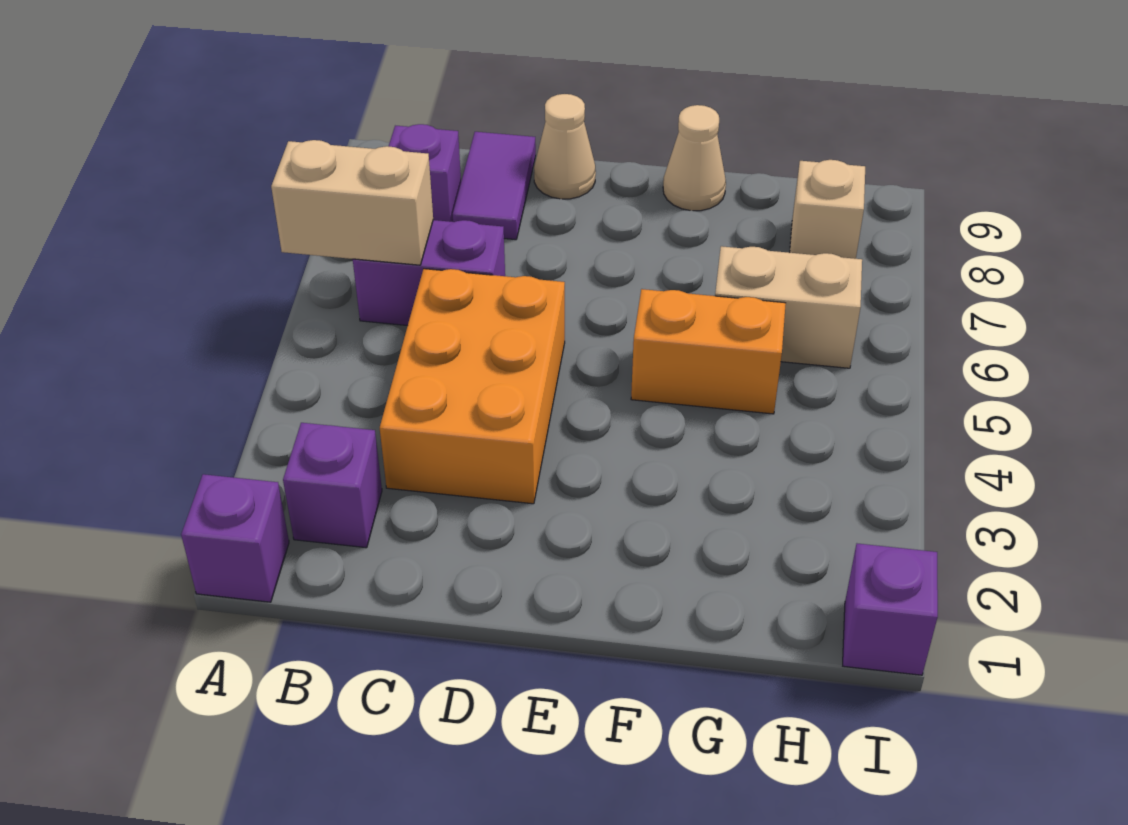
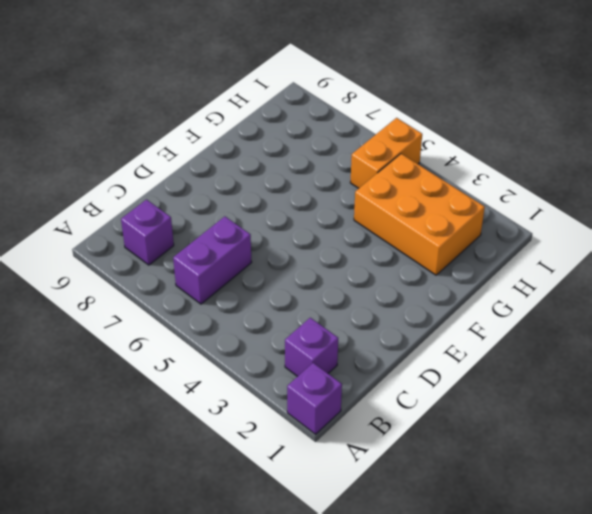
orange brick G2:H4 level 1 -> orange brick C3:D5 level 1
orange brick H5:I5 level 1 -> orange brick F5:G5 level 1
none -> purple tile C8:C9 level 1
none -> tan cone D9 level 1
none -> tan cone F9 level 1

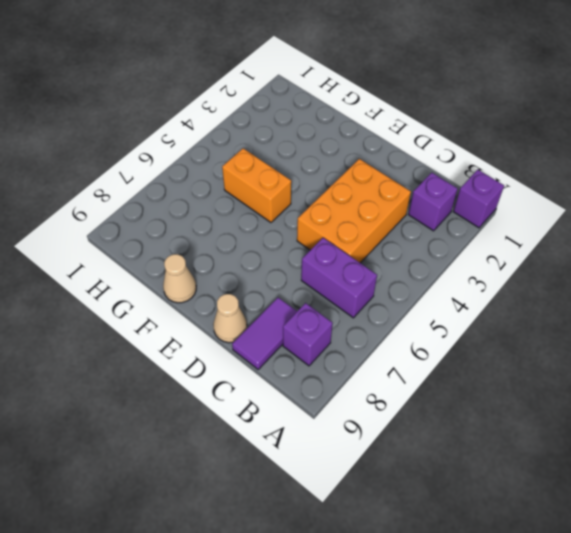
none -> tan brick G6:H6 level 1
none -> tan brick H8 level 1
none -> purple brick I1 level 1

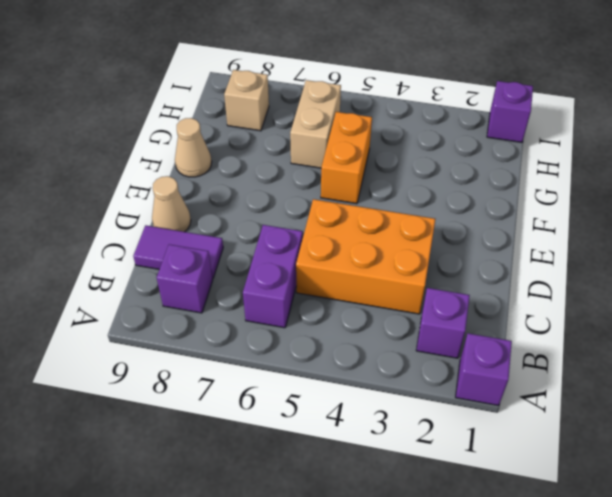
none -> tan brick A6:B6 level 2

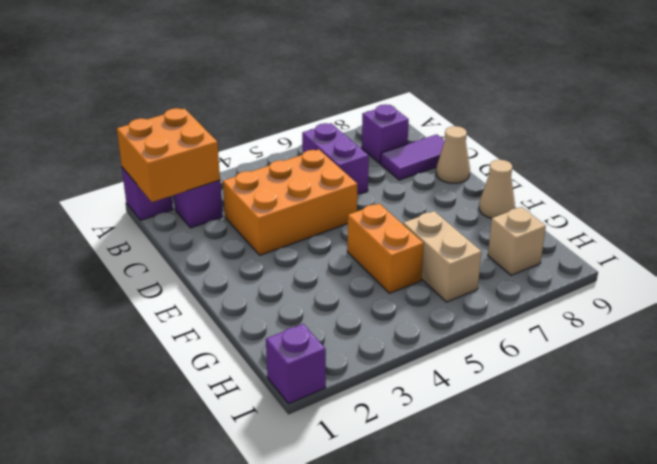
orange brick A1:B2 level 2 -> none
none -> tan brick A6:B6 level 2

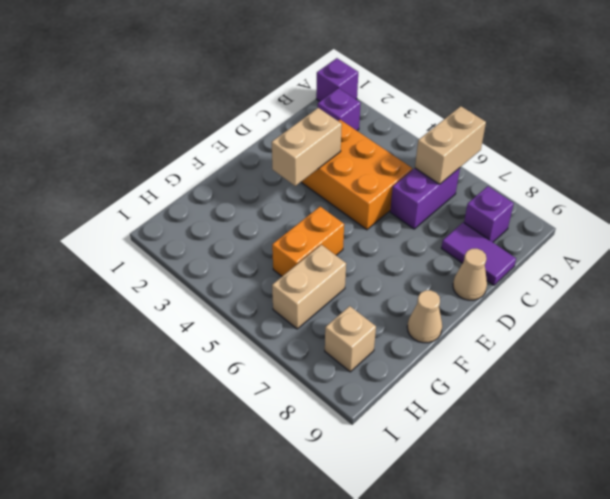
tan brick D3:E3 level 2 -> none
none -> purple brick I1 level 1

